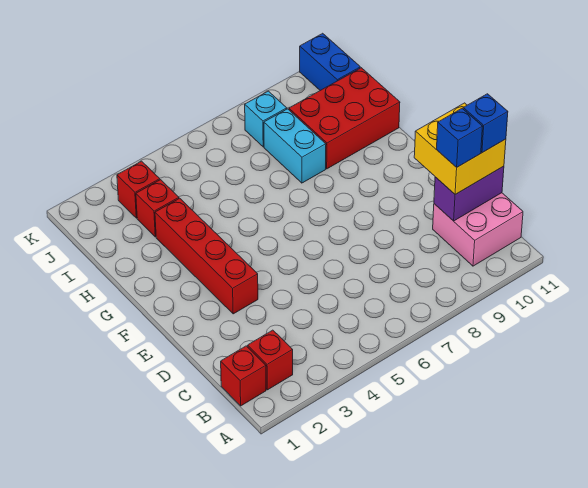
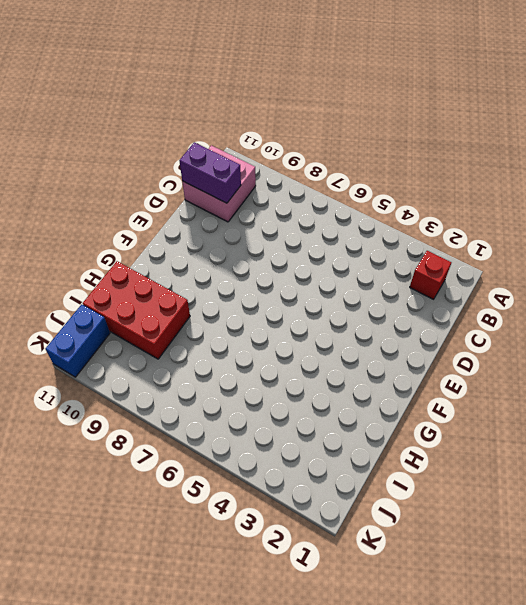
none -> red brick B1 level 1
none -> red brick E3:H3 level 1
none -> cyan brick H8:I8 level 1

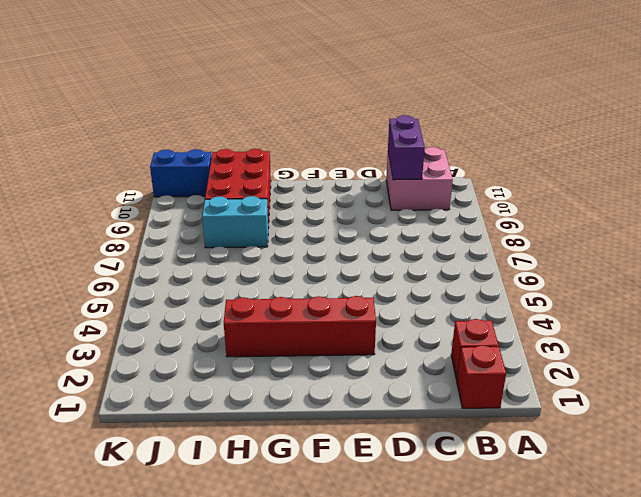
none -> red brick I3 level 1
none -> red brick J3 level 1
none -> cyan brick J8 level 1

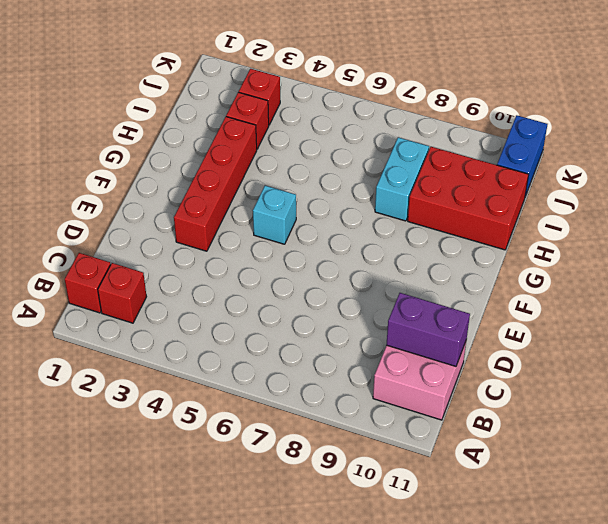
cyan brick F5 level 1 -> cyan brick J8 level 1
none -> yellow brick C10:D11 level 3
none -> blue brick C10 level 4
none -> blue brick C11 level 4

